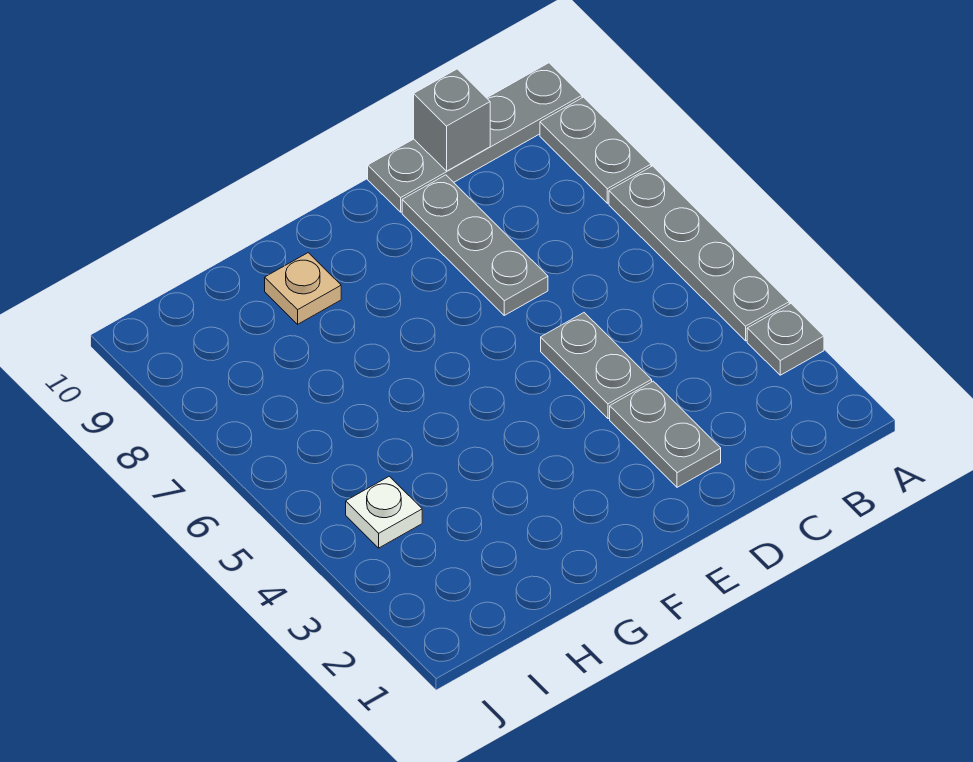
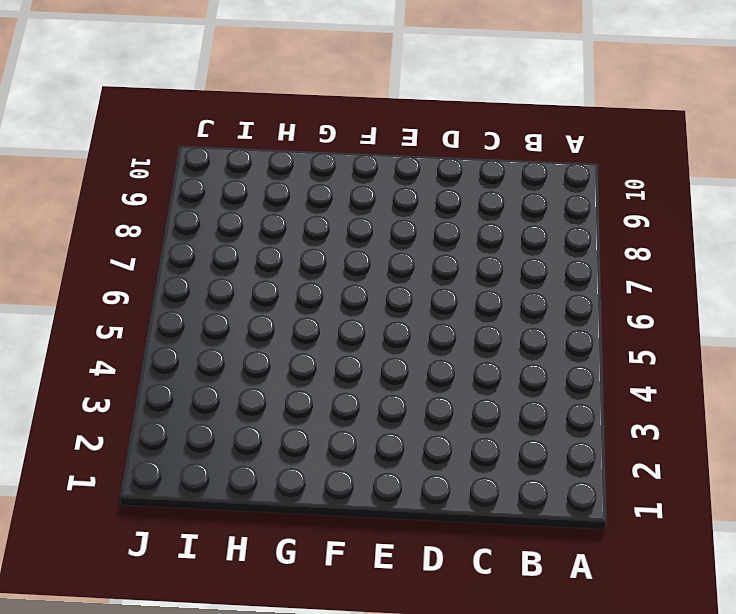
none -> grey plate A3 level 1
none -> grey plate A4:A7 level 1

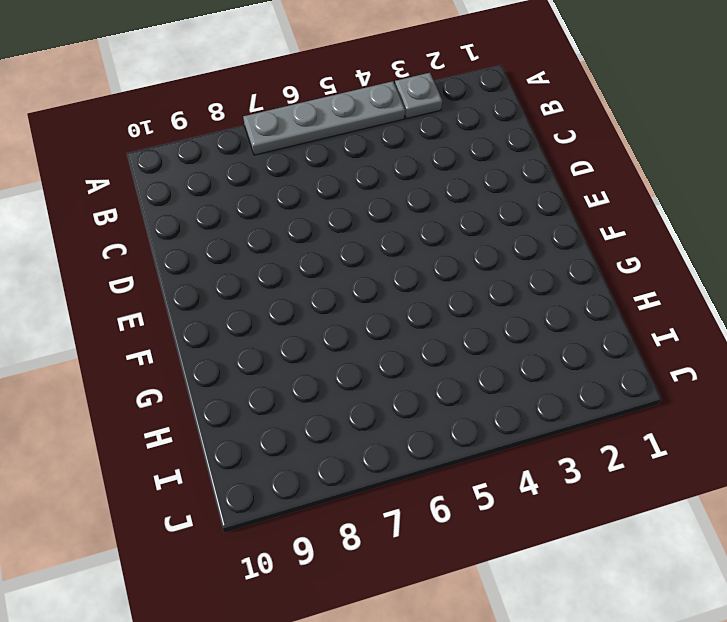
none -> grey plate A8:A9 level 1
none -> grey plate A10:D10 level 1

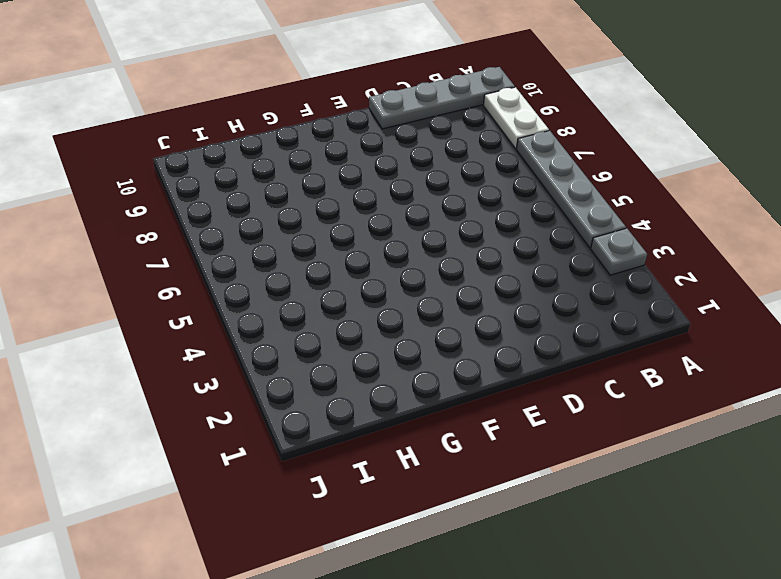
white plate A8:A9 level 1 -> grey plate A8:A9 level 1
none -> grey plate D2:D3 level 1
none -> grey plate D4:D5 level 1

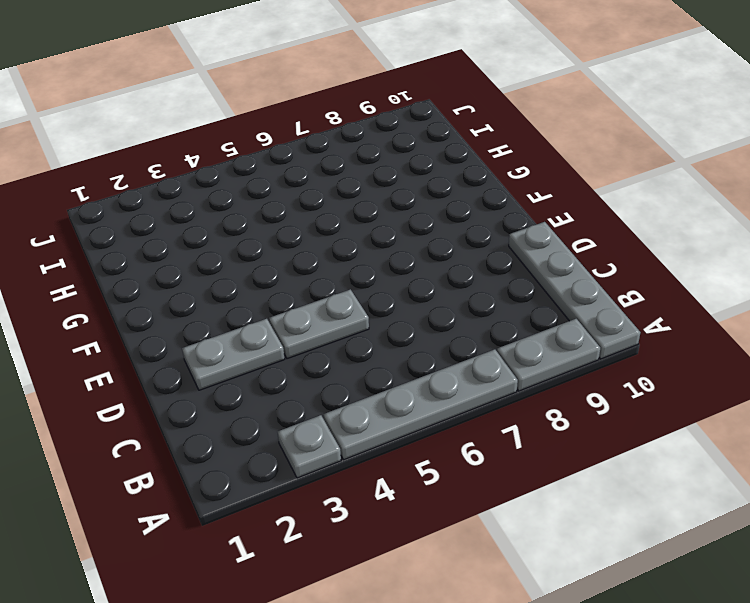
none -> grey plate D7:D9 level 1
none -> tan plate G9 level 1

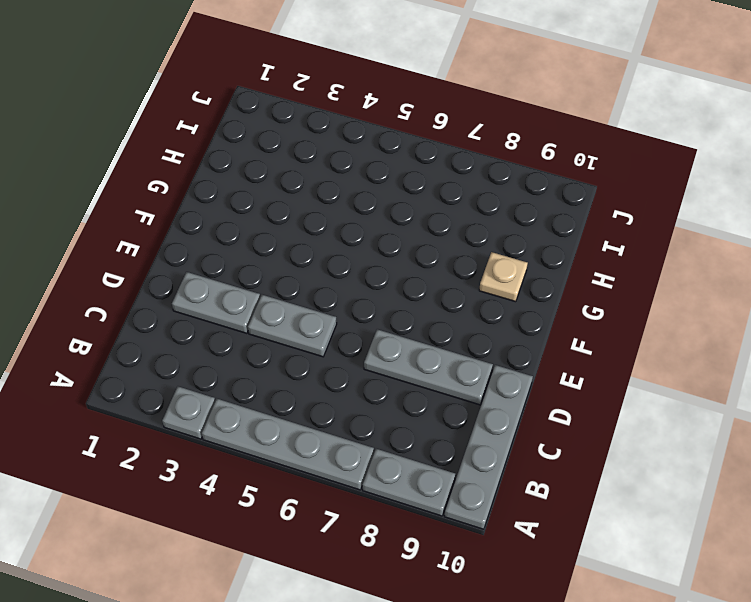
none -> white plate I4 level 1
none -> grey brick C10 level 2

